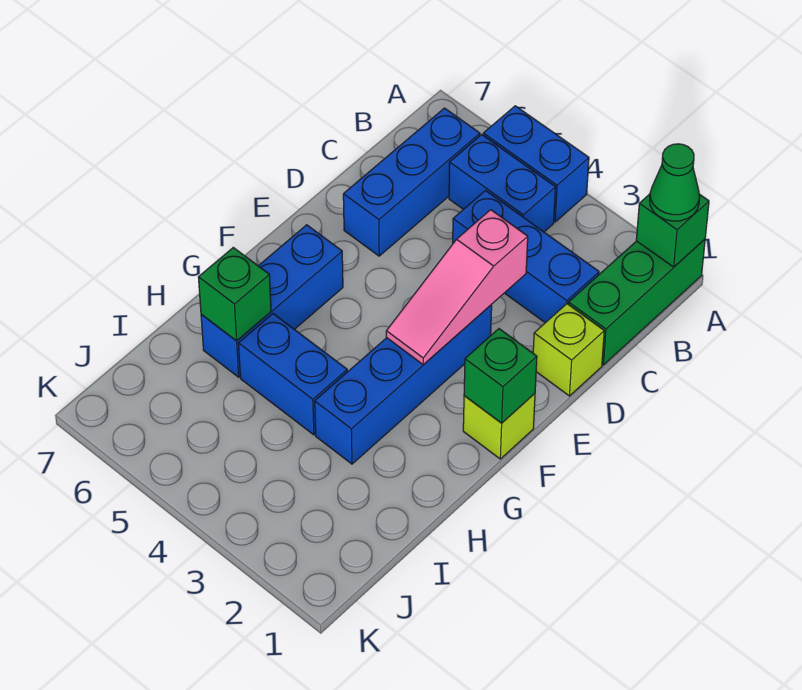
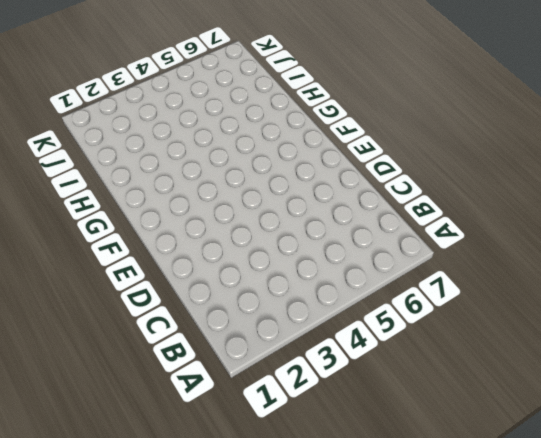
none -> green brick A1:C1 level 1
none -> blue brick A4:A5 level 1
none -> blue brick B4:B5 level 1

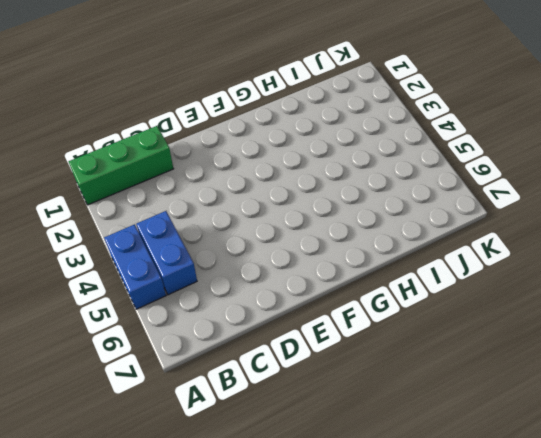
none -> blue brick B6:D6 level 1
none -> blue brick C2:C4 level 1
none -> lime brick D1 level 1

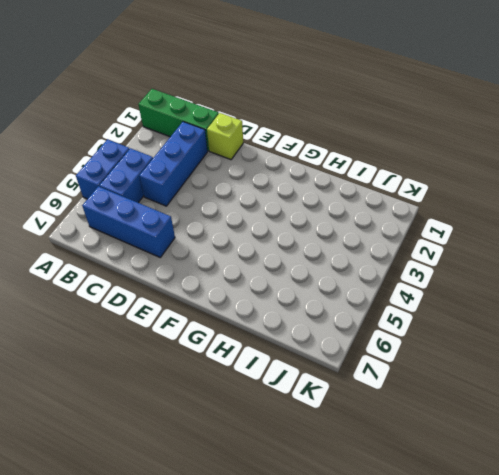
none -> blue brick E3:H3 level 1
none -> lime brick F1 level 1
none -> blue brick F6:H6 level 1

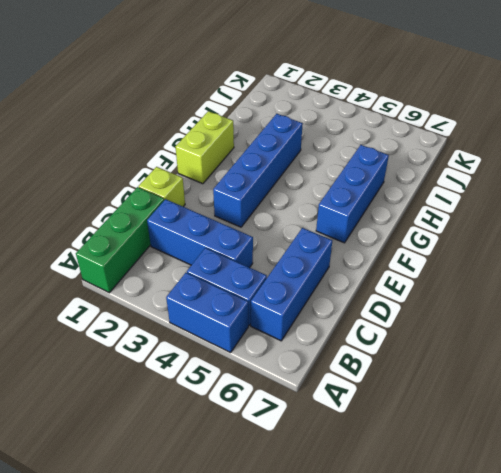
lime brick F1:G1 level 1 -> lime brick F1 level 1
none -> blue brick H4:H5 level 1
none -> green brick A1 level 2
none -> pink slope D3:F3 level 2 top D

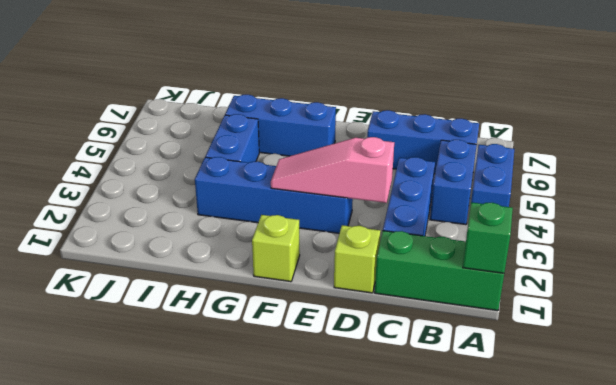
none -> green brick F1 level 2
none -> green brick H6 level 2
none -> green cone A1 level 3

